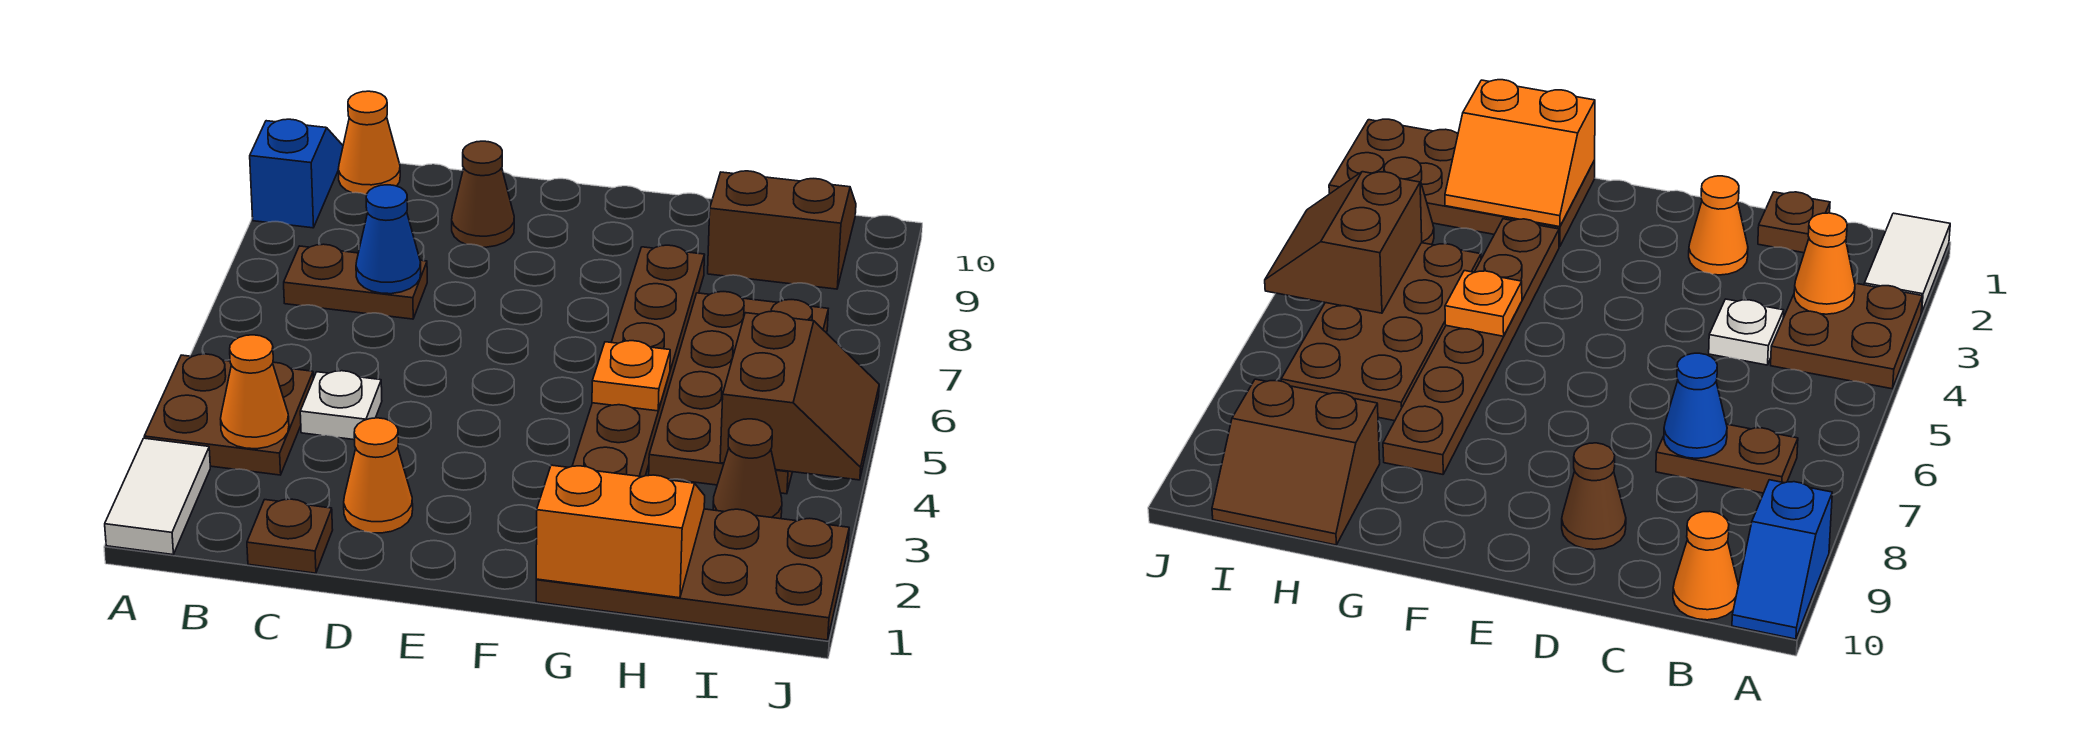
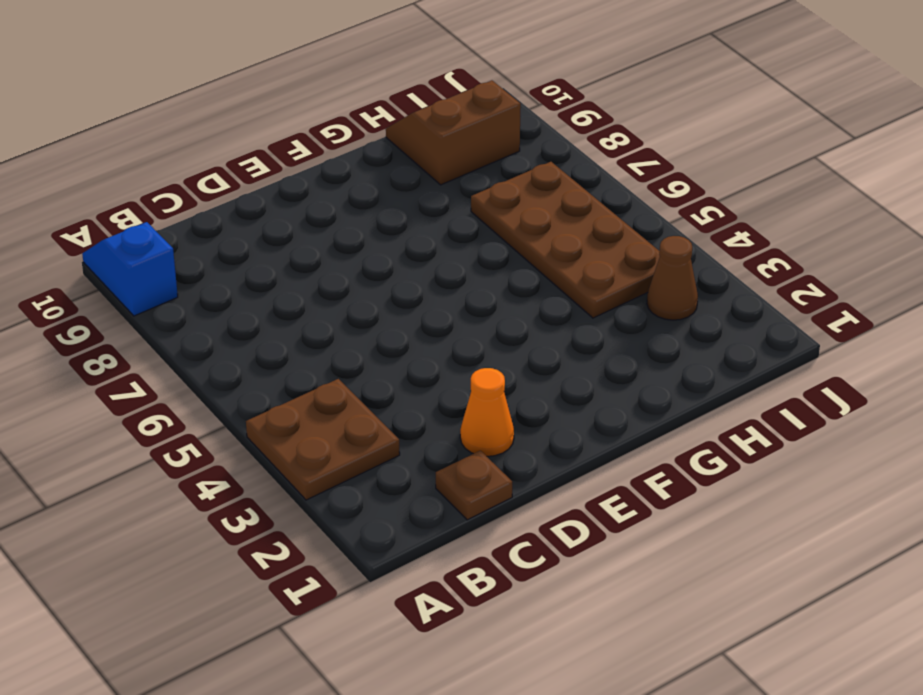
none -> white tile A1:A2 level 1
none -> brown plate B7:C7 level 1
none -> orange cone B10 level 1

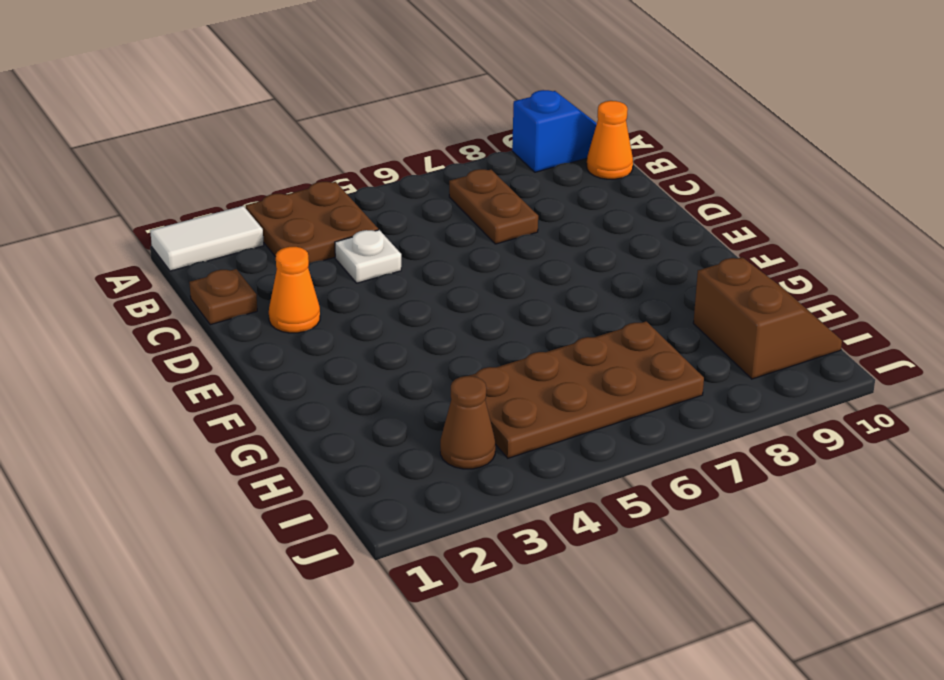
none -> brown cone D9 level 1
none -> brown plate G1:J2 level 1
none -> brown plate G3:G8 level 1

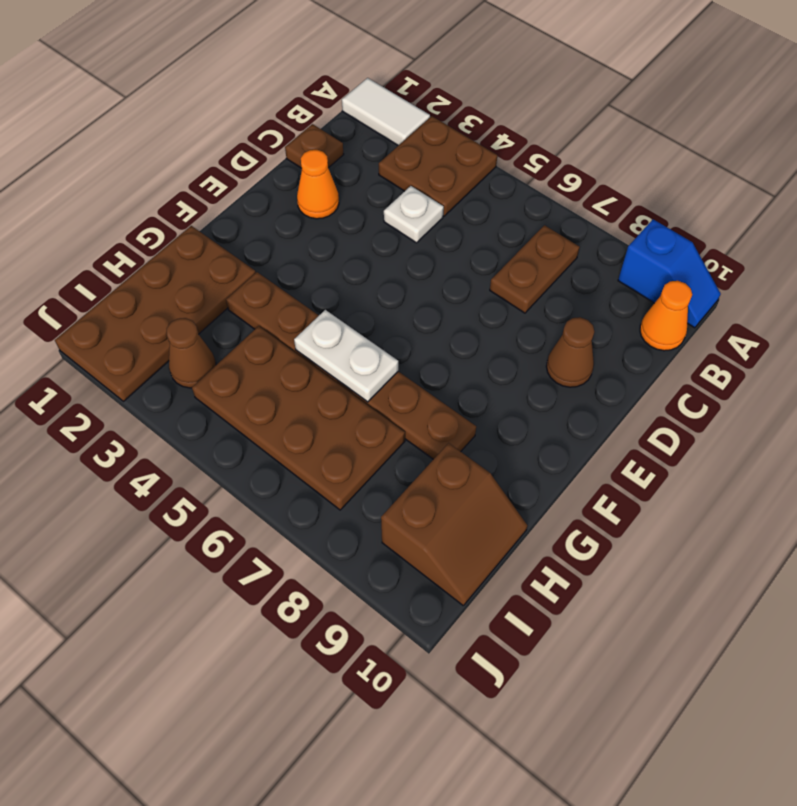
white plate G5:G6 level 2 -> orange plate G5 level 2
none -> orange cone B3 level 2
none -> blue cone C7 level 2
none -> orange slope G1:H2 level 2 top 1

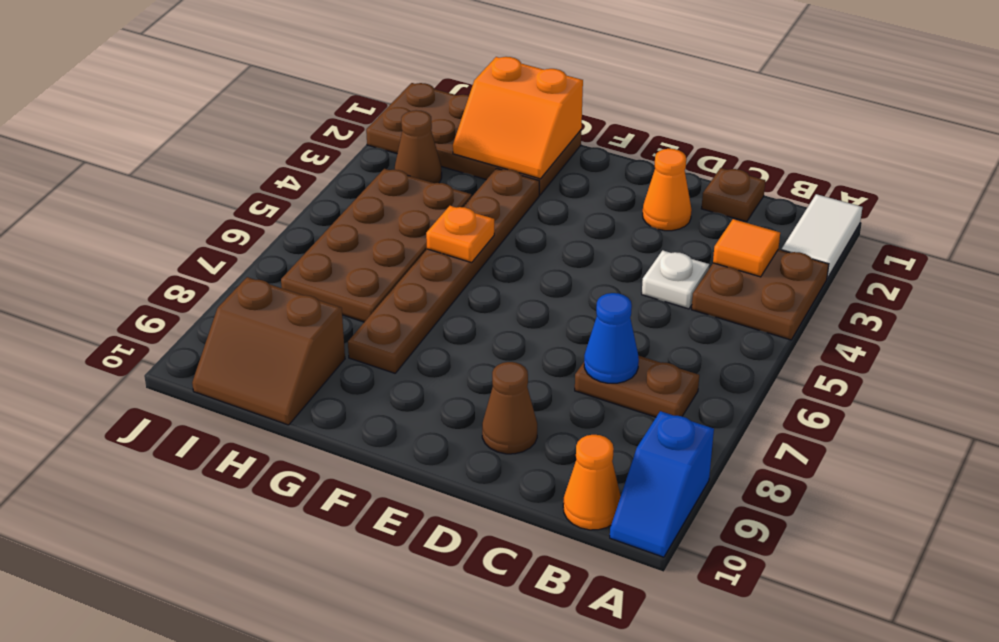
orange tile B3 level 2 -> orange cone B3 level 2
none -> brown slope I4:J5 level 2 top I

